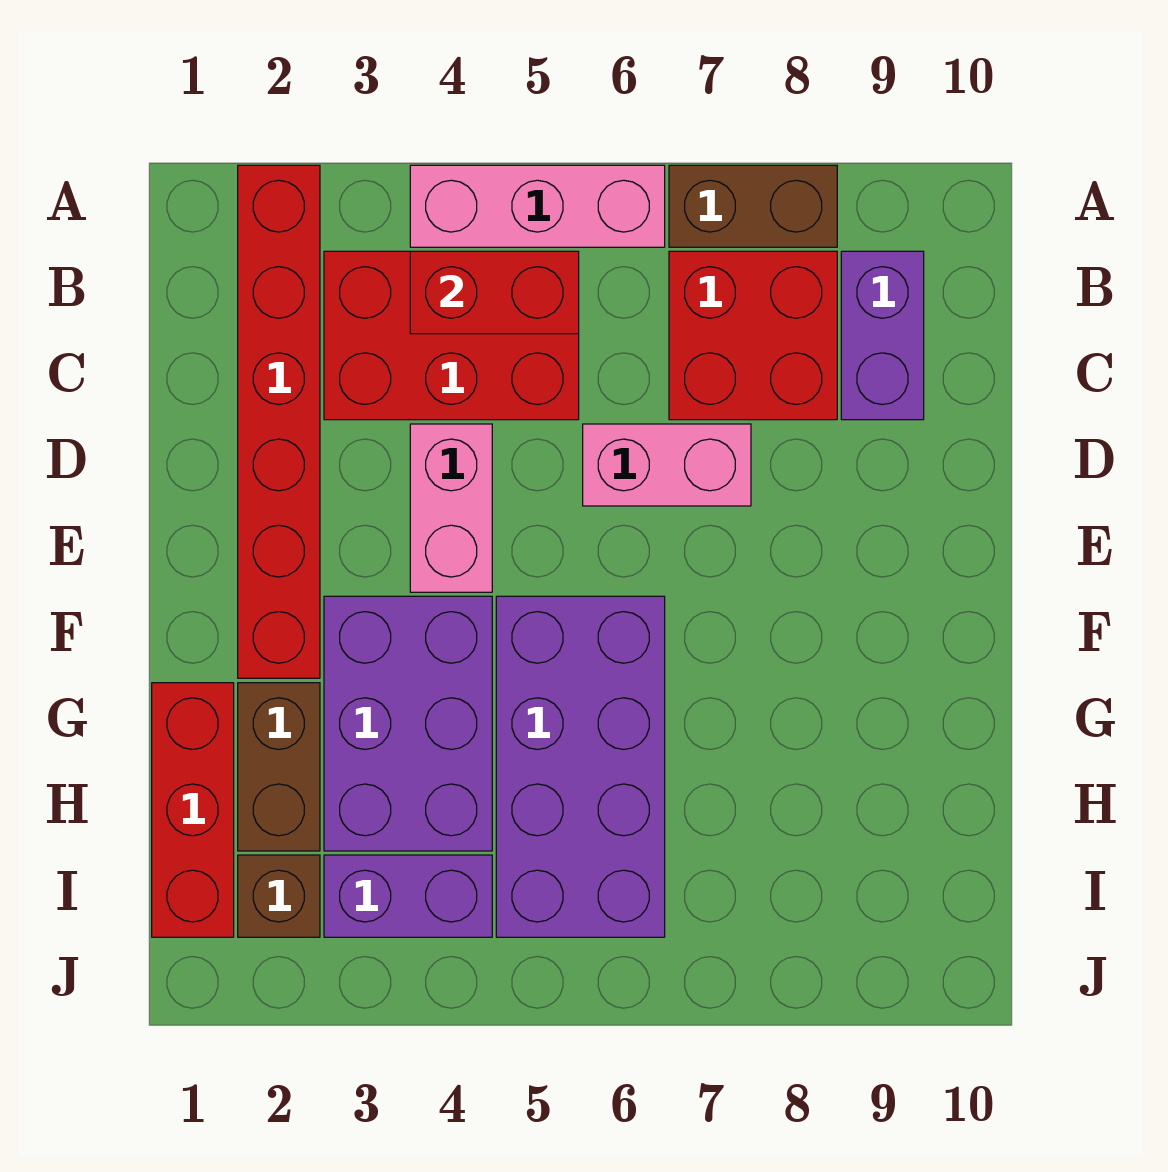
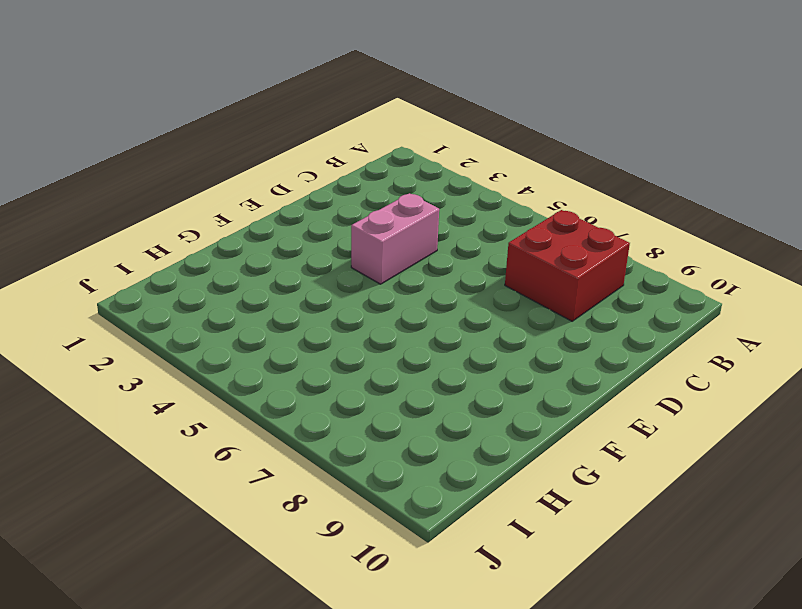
none -> red brick A2:F2 level 1
none -> pink brick A4:A6 level 1
none -> brown brick A7:A8 level 1

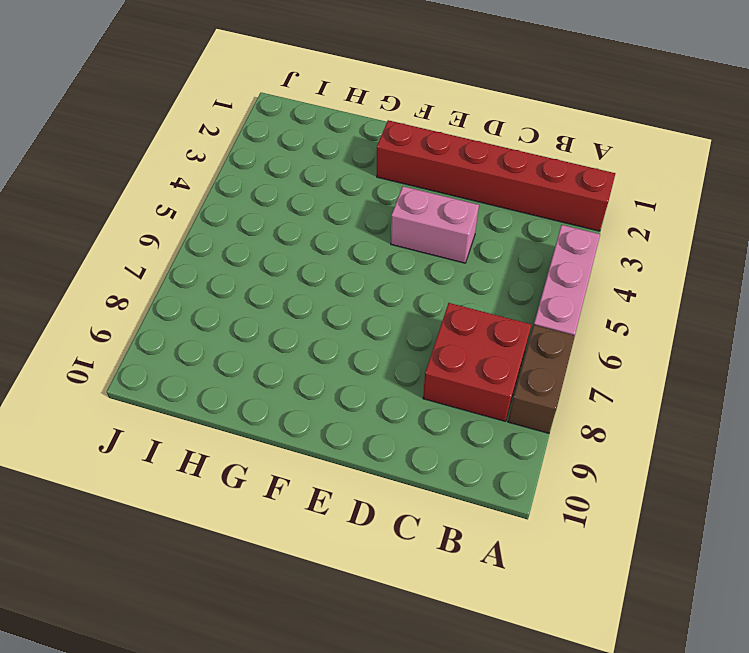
none -> red brick B3:C5 level 1
none -> purple brick B9:C9 level 1
none -> pink brick D6:D7 level 1

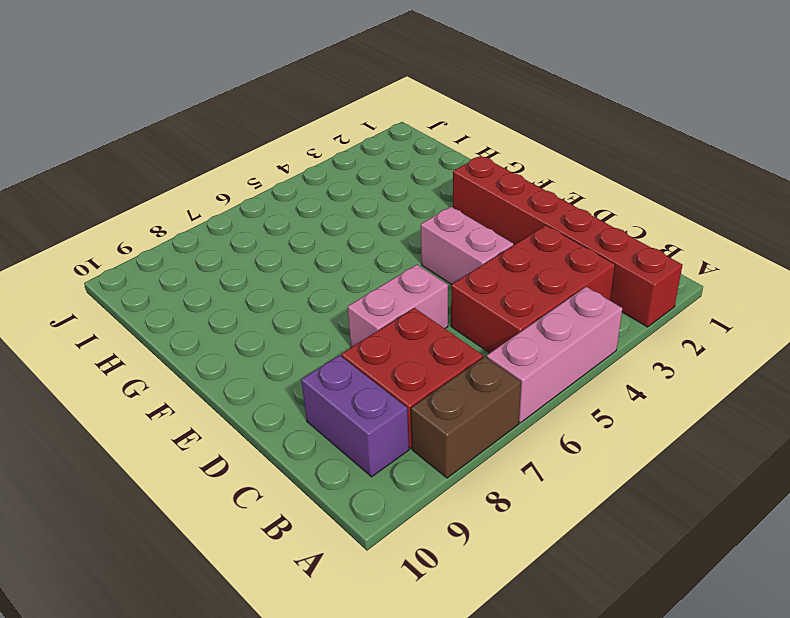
none -> purple brick F3:H4 level 1
none -> purple brick F5:I6 level 1
none -> red brick G1:I1 level 1

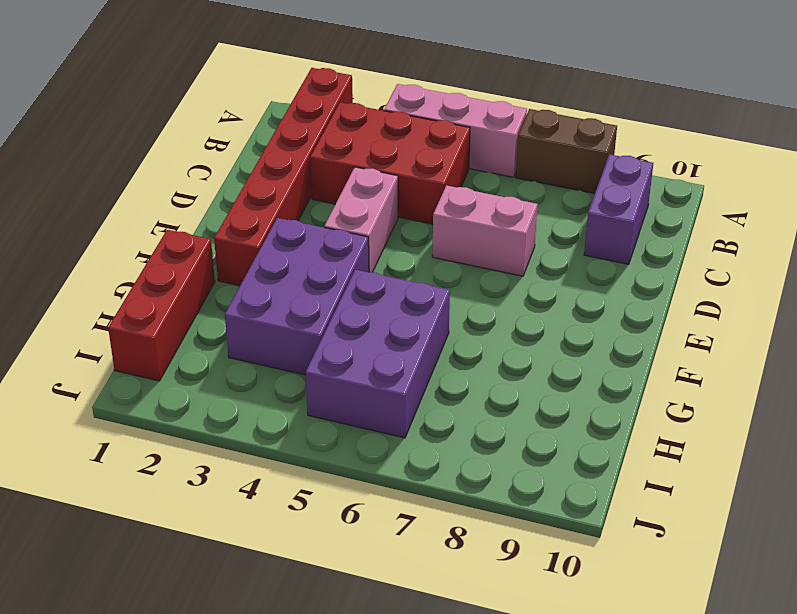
purple brick G5:I6 level 1 -> purple brick F5:I6 level 1
none -> red brick B7:C8 level 1
none -> brown brick G2:H2 level 1
none -> brown brick I2 level 1

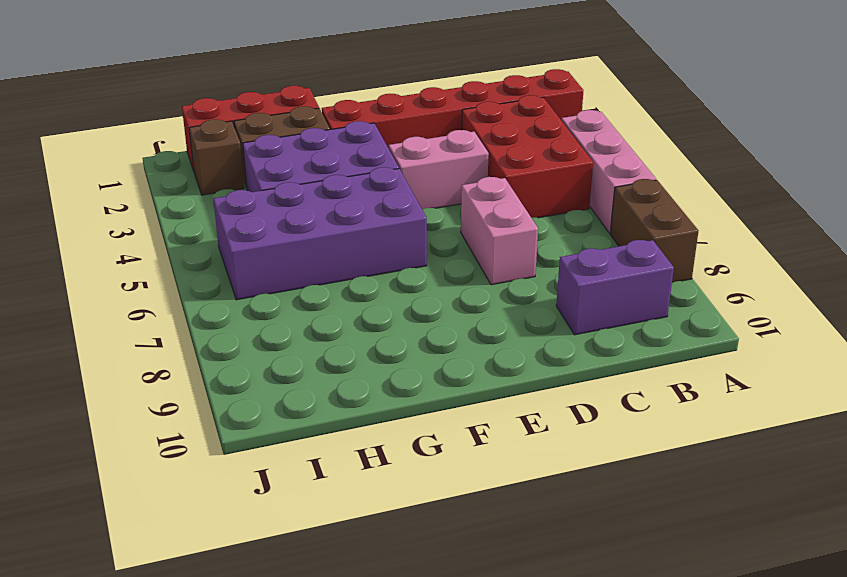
none -> red brick B7:C8 level 1
none -> purple brick I3:I4 level 1
none -> red brick B4:B5 level 2

